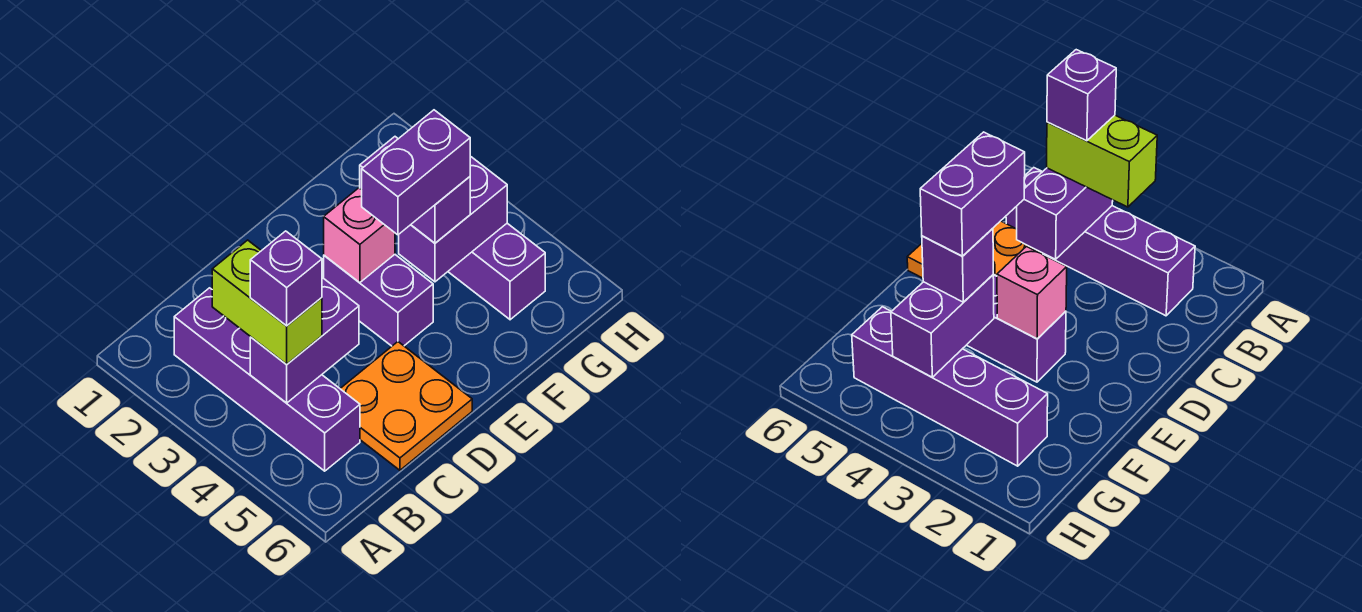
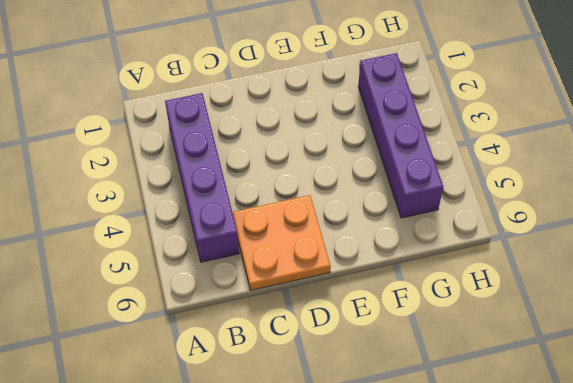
none -> purple brick E3:E4 level 1
none -> purple brick B4:C4 level 2

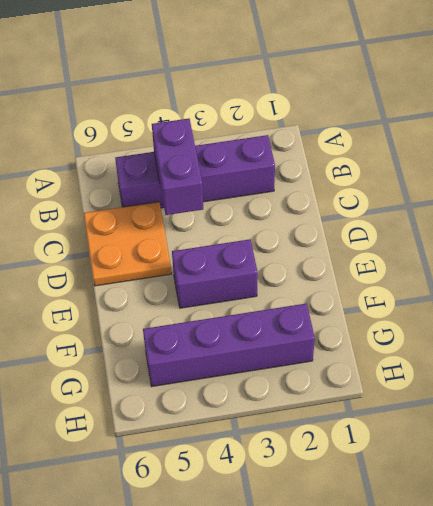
none -> pink brick E3 level 2
none -> purple brick F4:G4 level 2

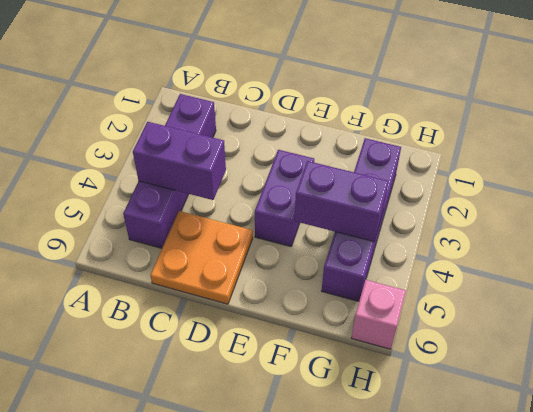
pink brick H6 level 1 -> pink brick E3 level 2
none -> lime brick B3:B4 level 3
none -> purple brick F4 level 3

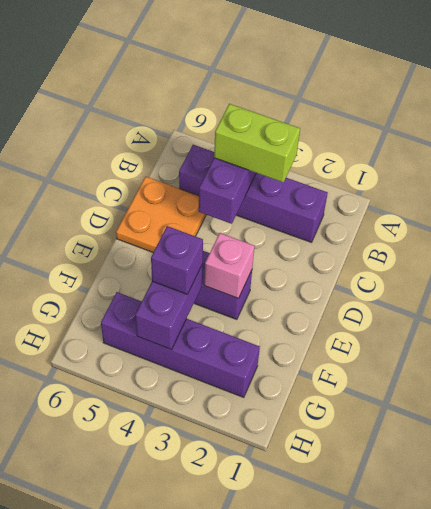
none -> purple brick B4 level 4
none -> purple brick E4:F4 level 4

